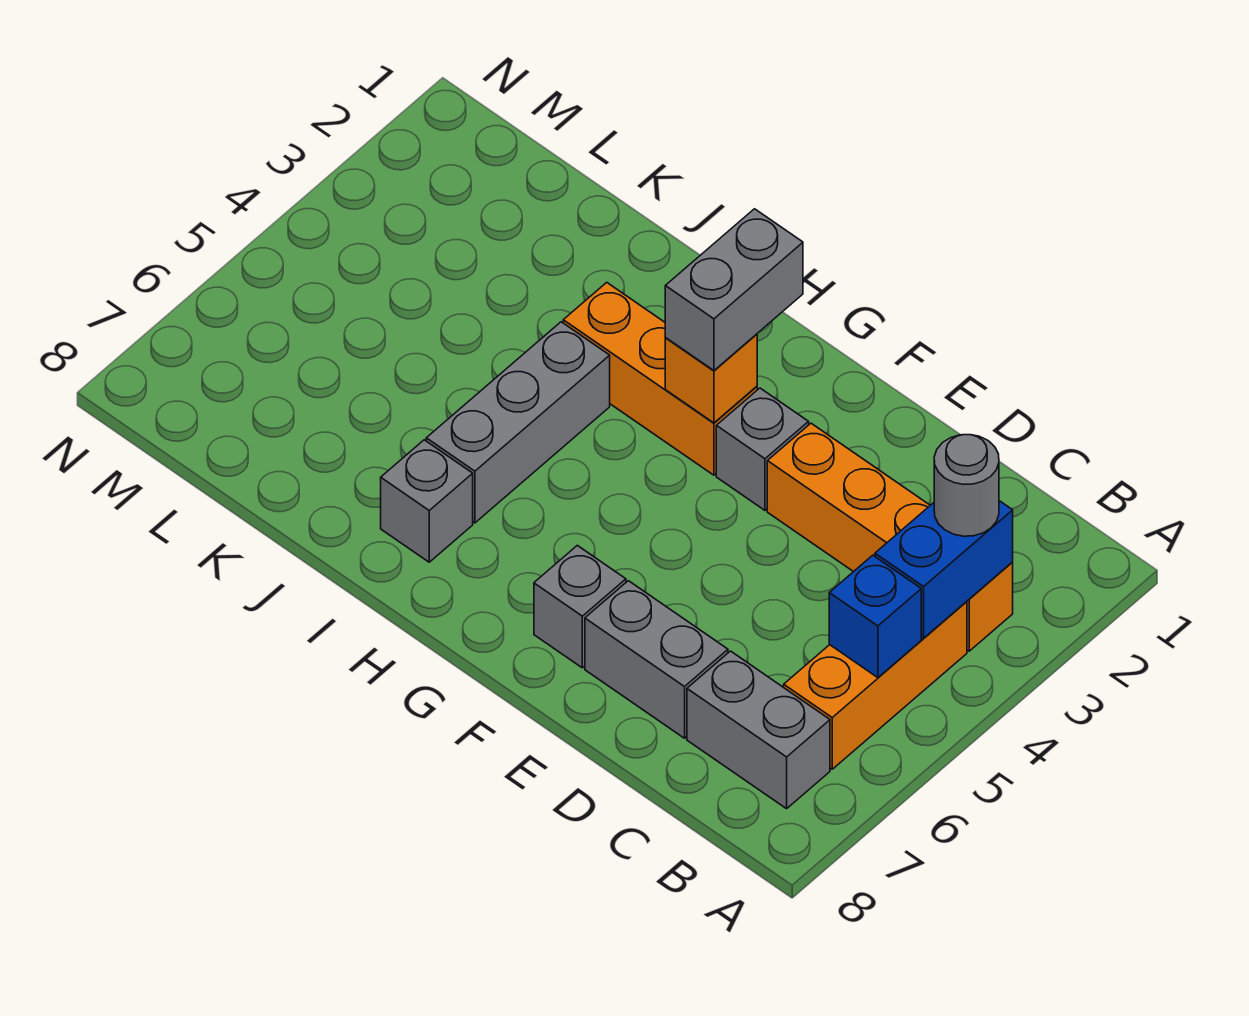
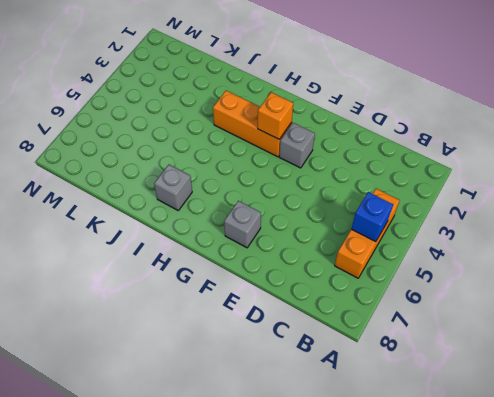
none -> orange brick B3:E3 level 1
none -> grey brick B7:C7 level 1
none -> grey brick D7:E7 level 1

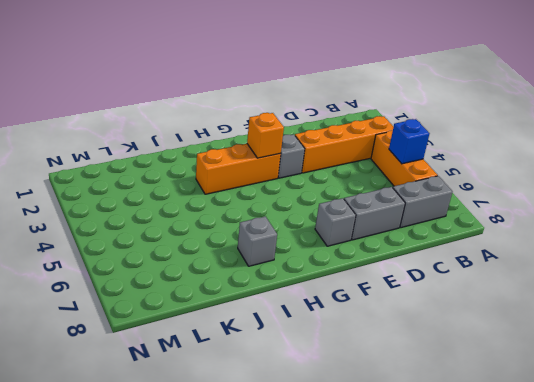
none -> grey brick I4:I6 level 1
none -> blue brick B3:B4 level 2
none -> grey round brick B3 level 3

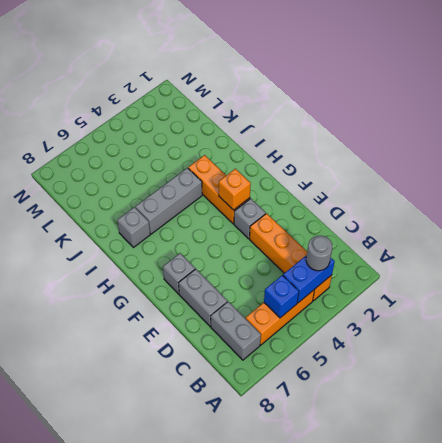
none -> grey brick G2:G3 level 3

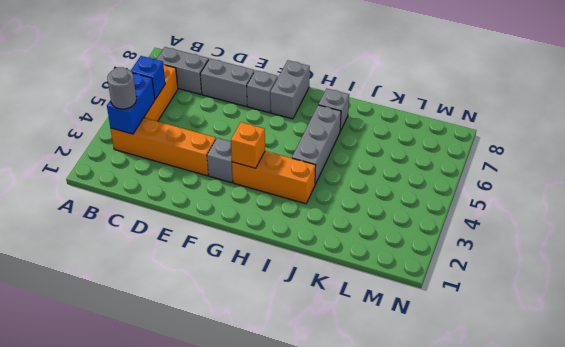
grey brick G7:G8 level 1 -> grey brick G2:G3 level 3

